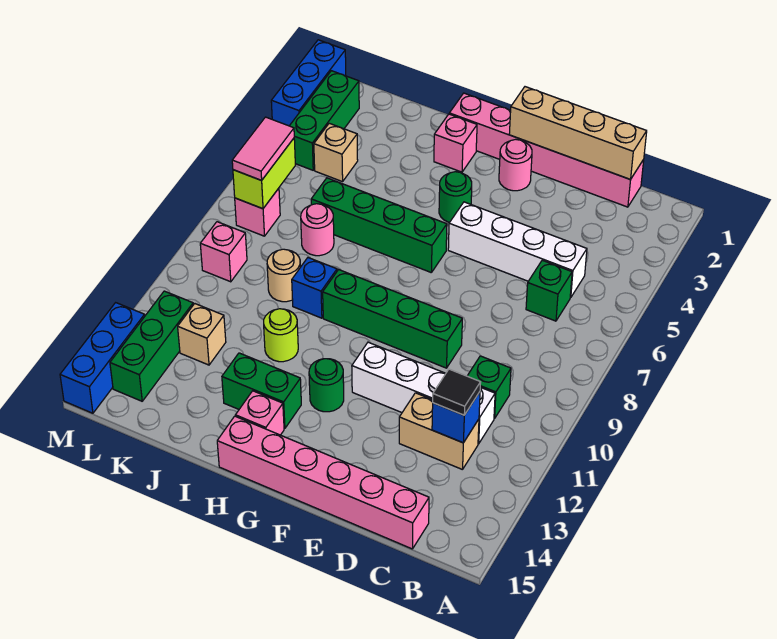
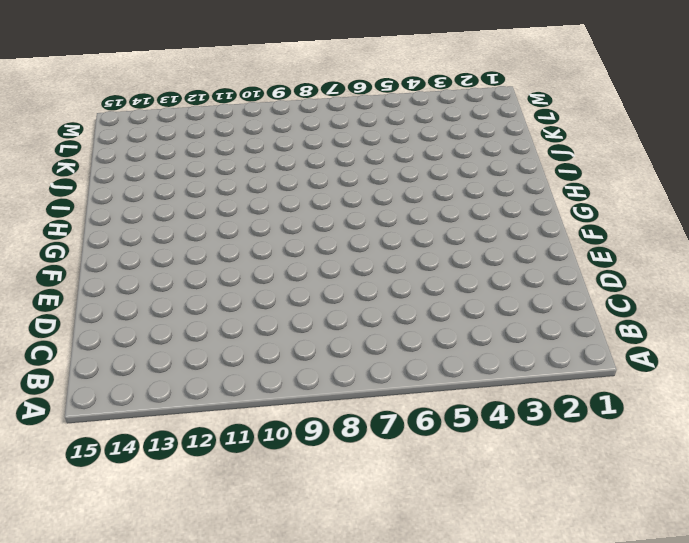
none -> pink brick C1:H1 level 1
none -> white brick C5:F5 level 1
none -> green brick C6 level 1
none -> green brick C10 level 1

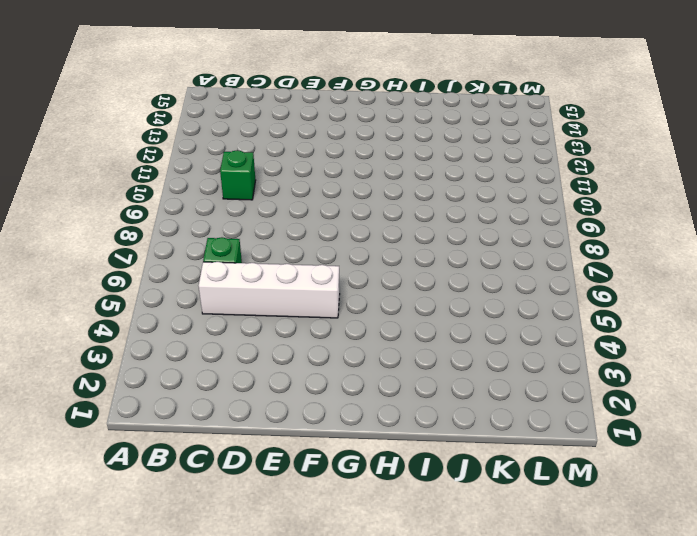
none -> pink brick C1:H1 level 1
none -> white brick C11:F11 level 1
none -> tan brick C12:D12 level 1
none -> pink brick C15:H15 level 1

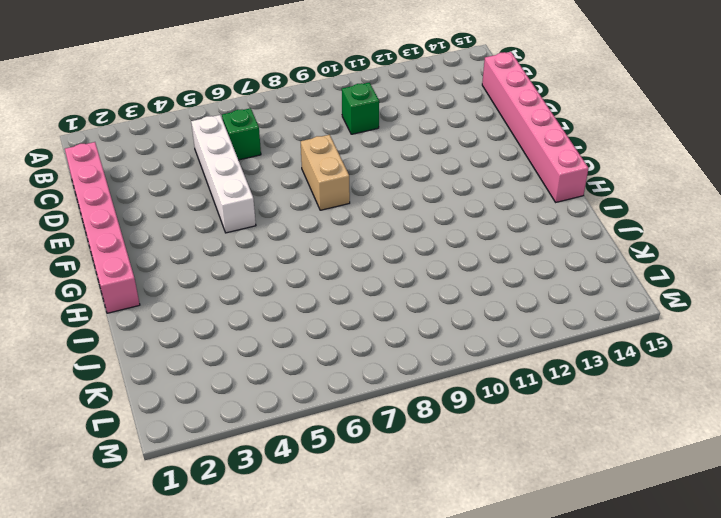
tan brick E8:F8 level 1 -> tan brick C12:D12 level 1
none -> white brick C11:F11 level 1
none -> green brick E9:H9 level 1
none -> pink round brick F2 level 1
none -> green round brick G4 level 1

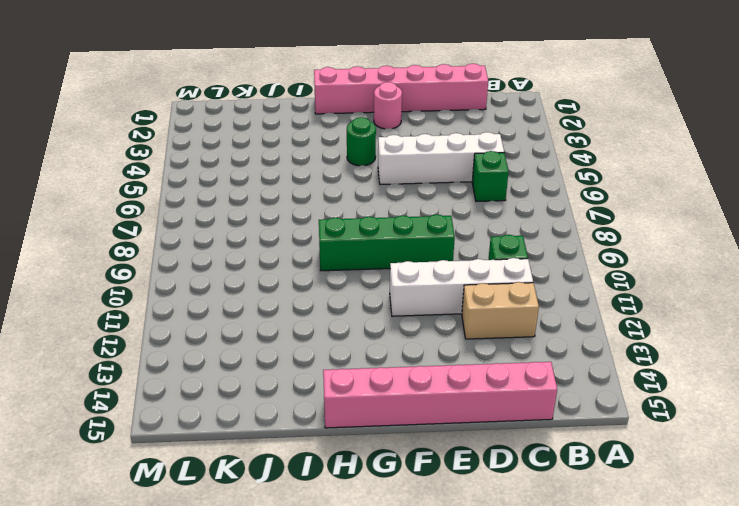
none -> green brick G6:J6 level 1
none -> green round brick G12 level 1
none -> pink brick H2 level 1
none -> green brick H13:I13 level 1

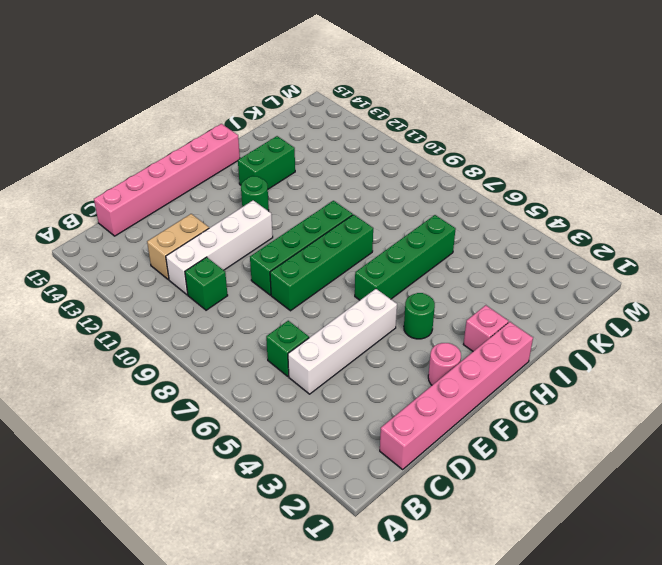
green brick E8:H8 level 1 -> none
none -> pink brick H14 level 1
none -> blue brick I9 level 1
none -> lime round brick I11 level 1
none -> pink round brick J7 level 1

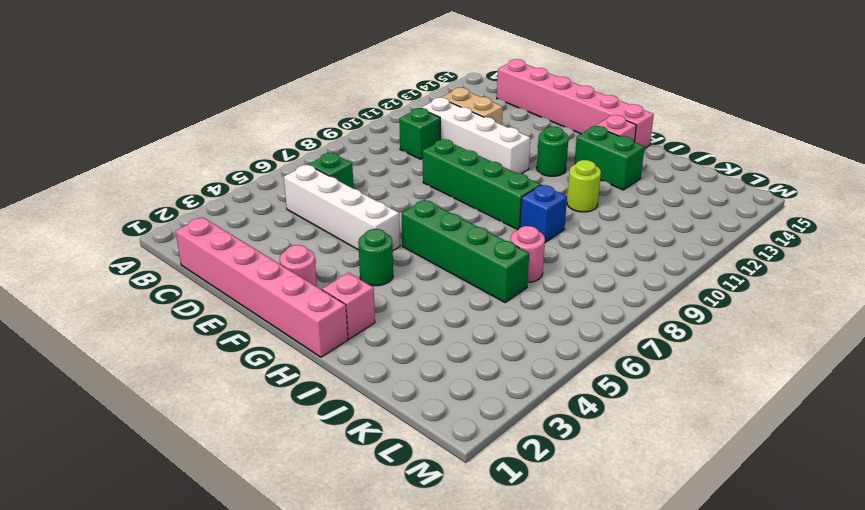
none -> tan round brick J9 level 1
none -> tan brick K4 level 1
none -> tan brick K12 level 1
none -> green brick L2:L4 level 1

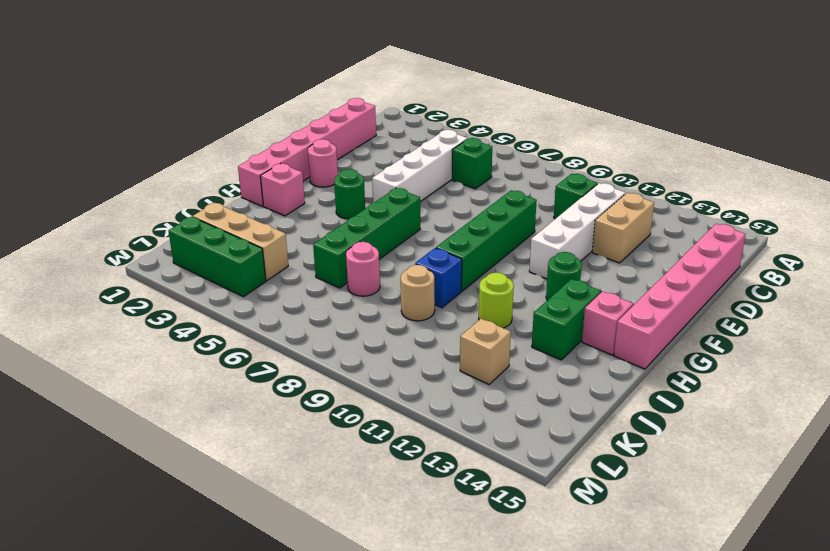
tan brick K2:K4 level 1 -> tan brick K4 level 1
none -> pink brick L7 level 1
none -> pink brick L9 level 1
none -> green brick L12:L14 level 1
none -> blue brick M1:M3 level 1

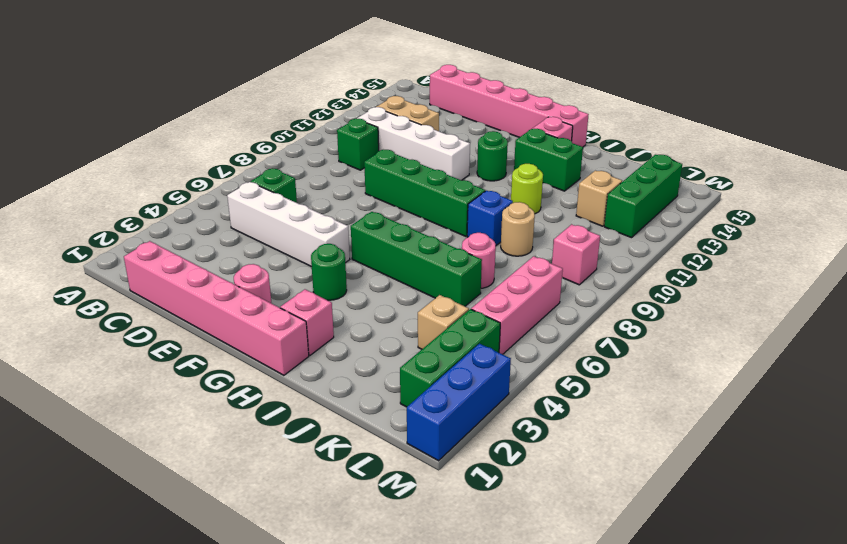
pink brick L5:L7 level 1 -> pink brick L7 level 1
none -> blue brick M13:M15 level 1
none -> tan brick C1:F1 level 2
none -> blue brick C12 level 2
none -> lime brick L6:L7 level 2

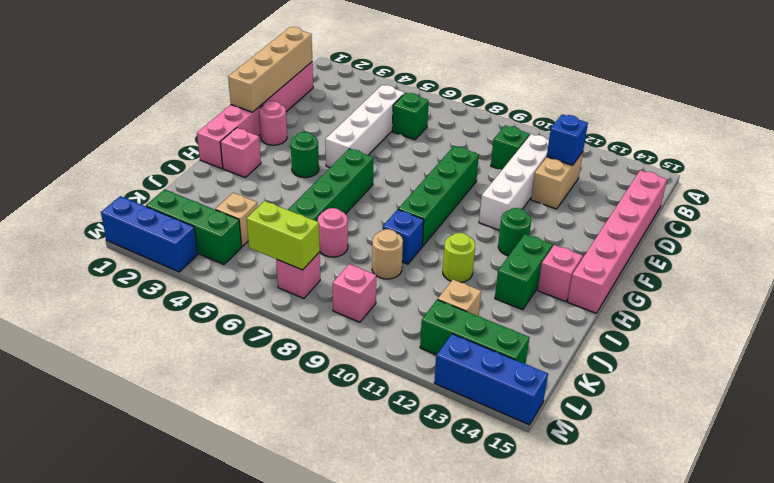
none -> black tile C12 level 3
none -> pink tile L6:L7 level 3

